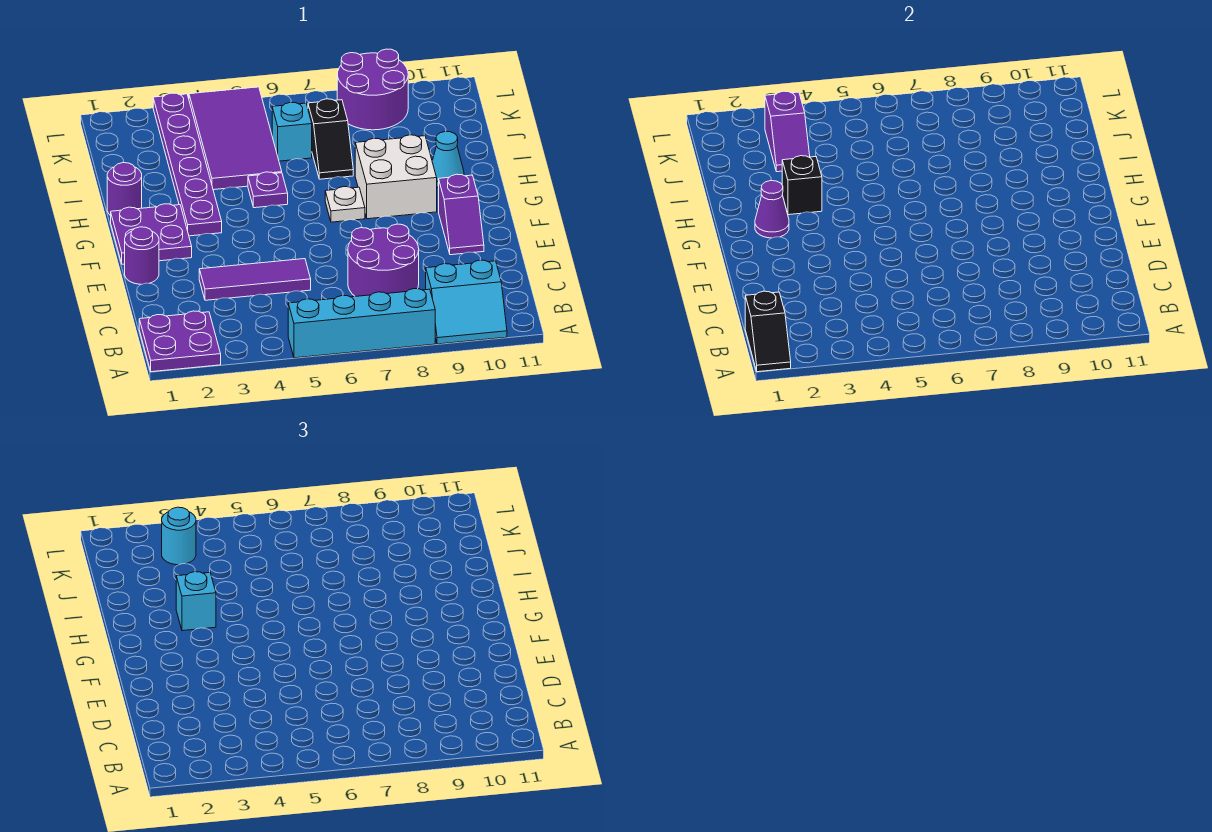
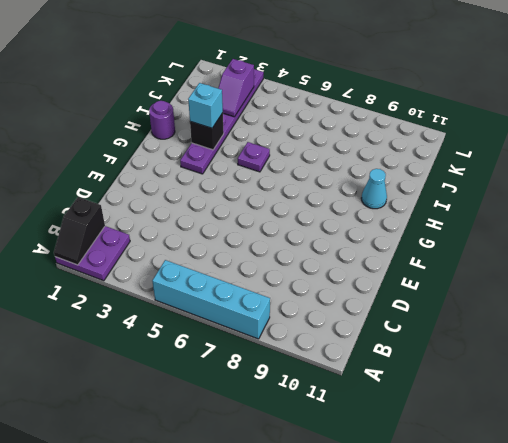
none -> cyan slope A9:B10 level 1 top B
none -> purple round brick C7:D8 level 1
none -> purple tile D3:D5 level 1

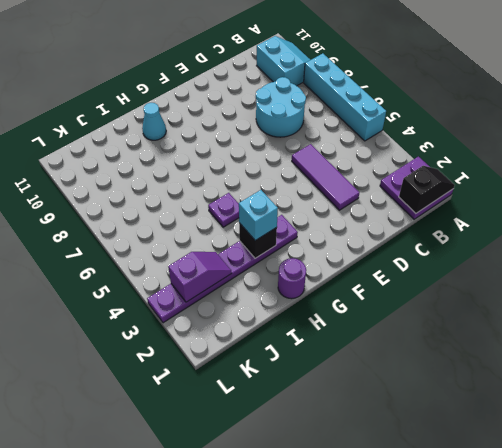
cyan round brick C7:D8 level 1 -> purple round brick C7:D8 level 1
none -> purple round brick E1 level 1
none -> purple slope E10:F10 level 1 top F
none -> purple plate F1:G2 level 1

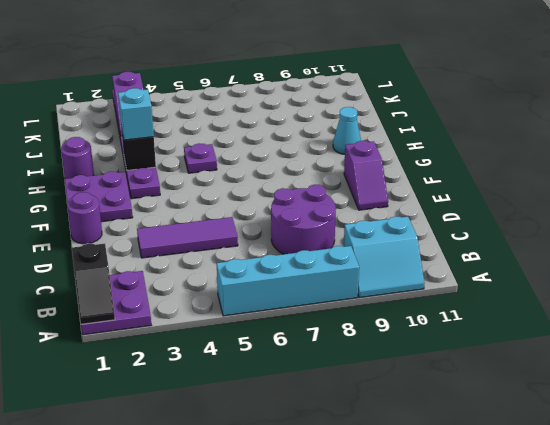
none -> white plate G7 level 1
none -> white brick G8:H9 level 1
none -> purple tile I4:L5 level 1

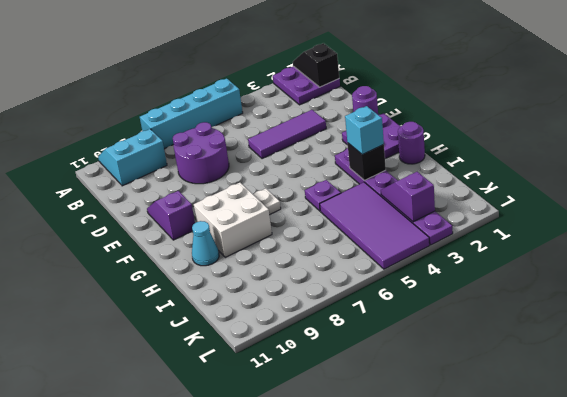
none -> black slope I7:J7 level 1 top J
none -> cyan brick J6 level 1
none -> purple round brick K8:L9 level 1

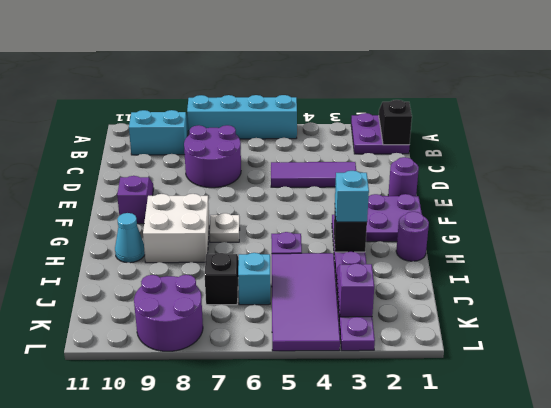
none -> purple cone G2 level 2
none -> cyan round brick K3 level 3

